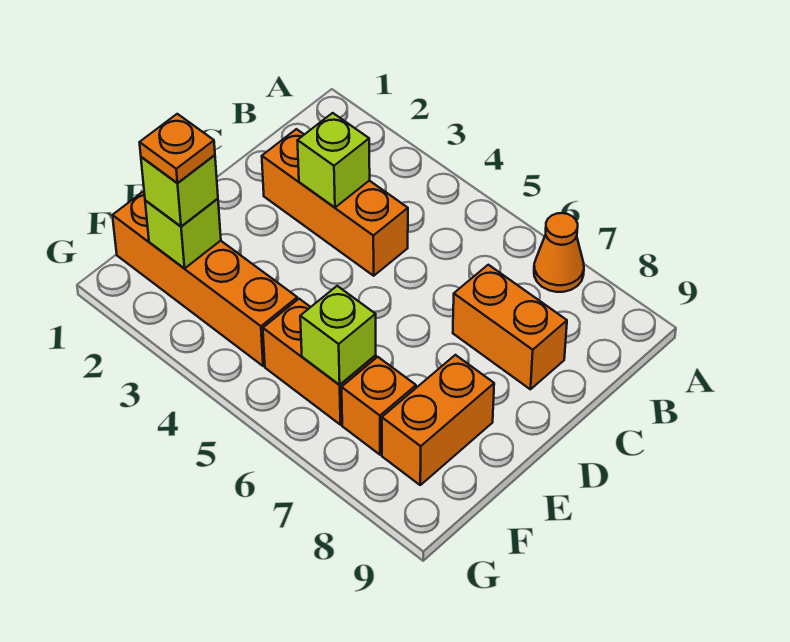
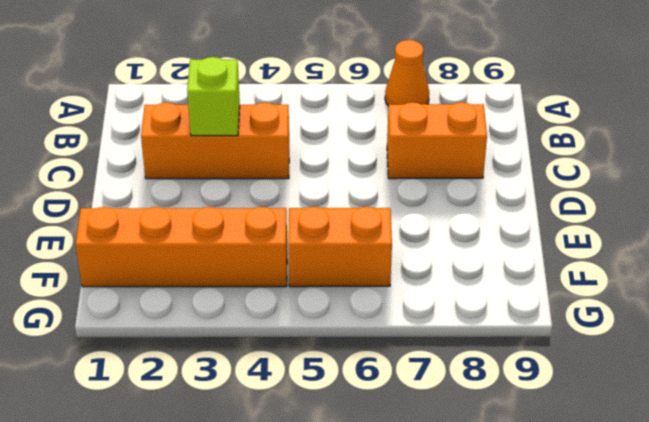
none -> orange brick E8:F8 level 1
none -> orange brick F7 level 1
none -> lime brick F2 level 2

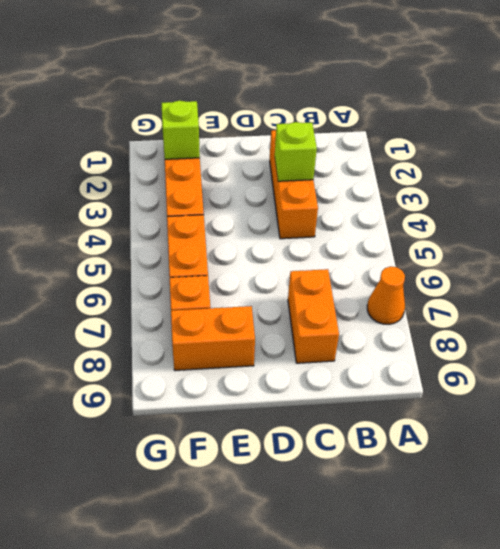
none -> lime brick F6 level 2
none -> lime brick F2 level 3
none -> orange plate F2 level 4

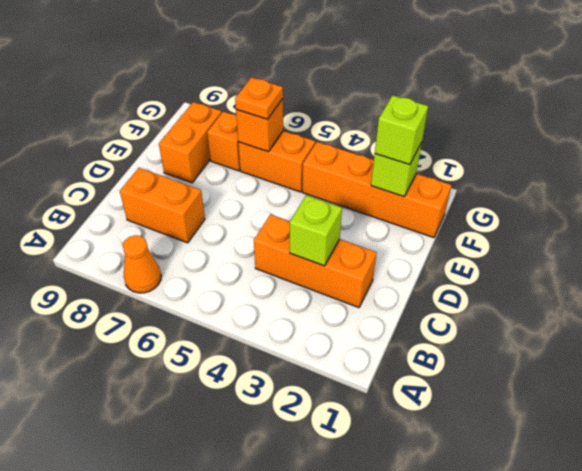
orange brick F6 level 2 -> lime brick F6 level 2
orange plate F6 level 3 -> orange plate F2 level 4

